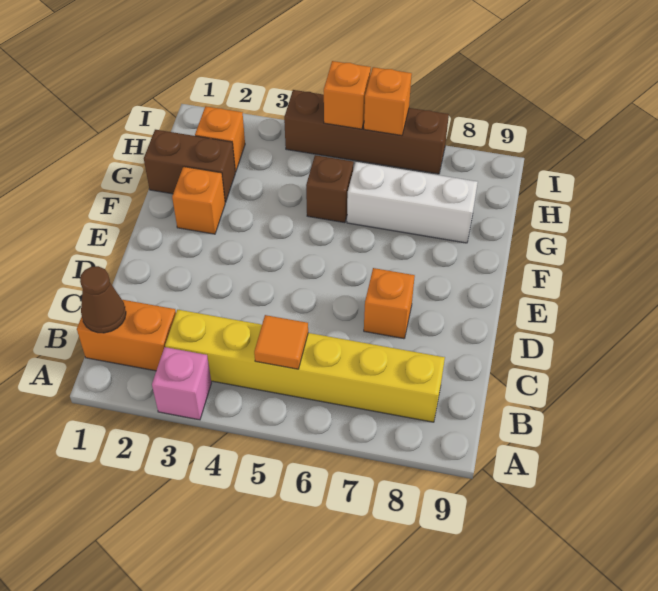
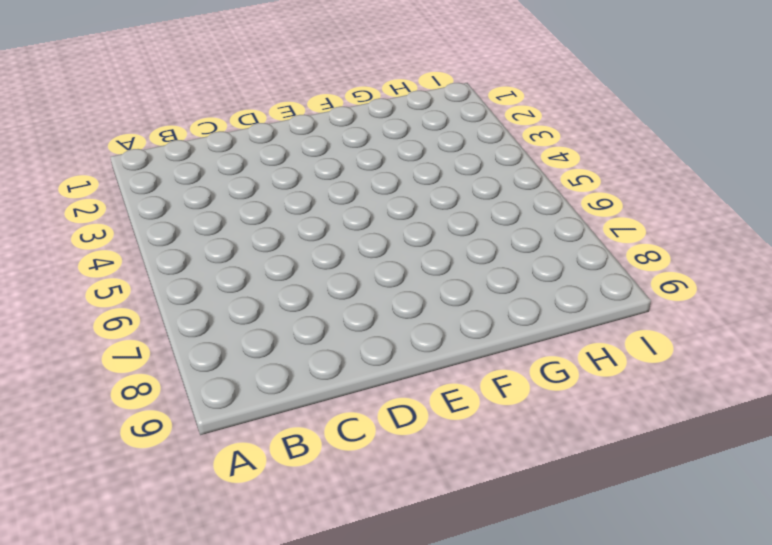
none -> pink brick A3 level 1
none -> orange brick B1:B2 level 1
none -> yellow brick B3:B8 level 1

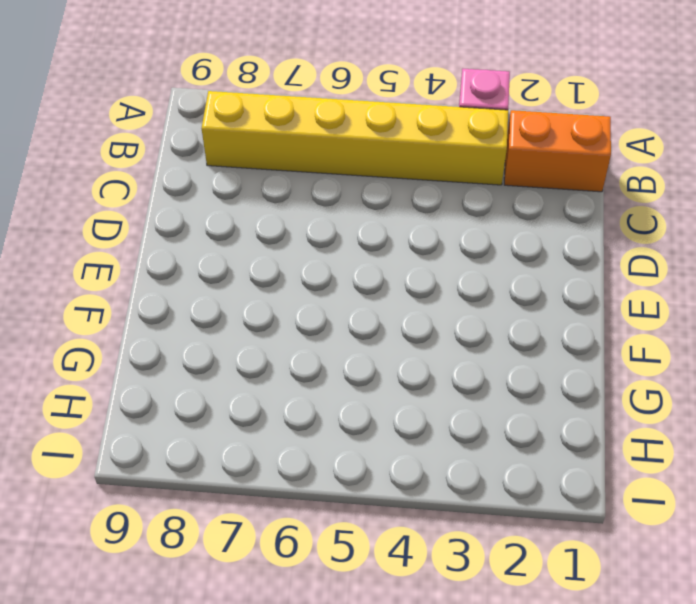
none -> orange brick D7 level 1
none -> orange brick F2 level 1
none -> brown brick G1:G2 level 1

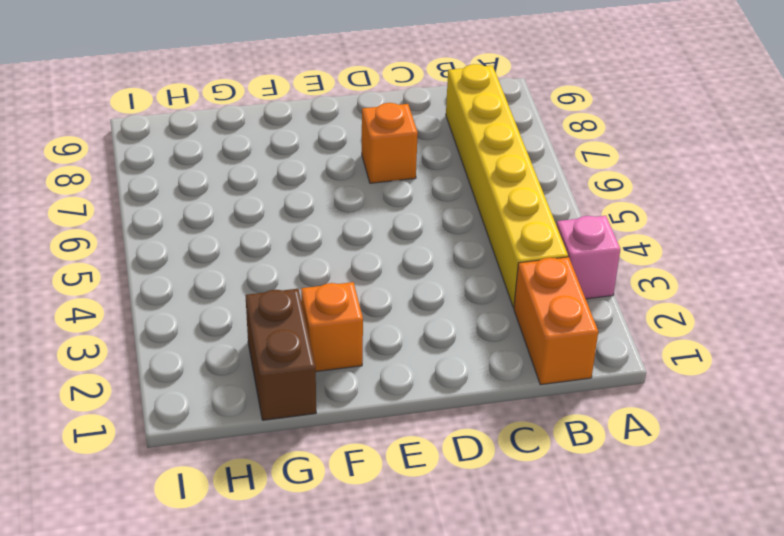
none -> brown brick G5 level 1
none -> white brick G6:G8 level 1
none -> orange brick H2 level 1

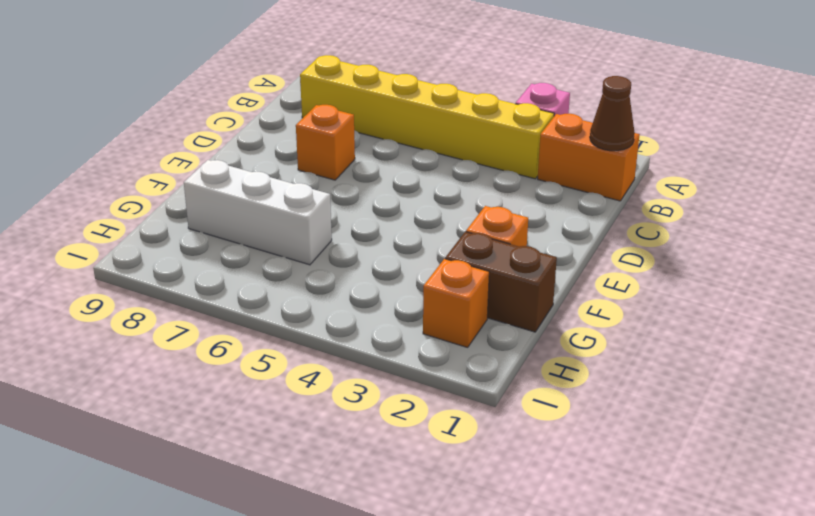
none -> brown brick G5 level 1
none -> brown brick I4:I7 level 1
none -> orange tile B5 level 2

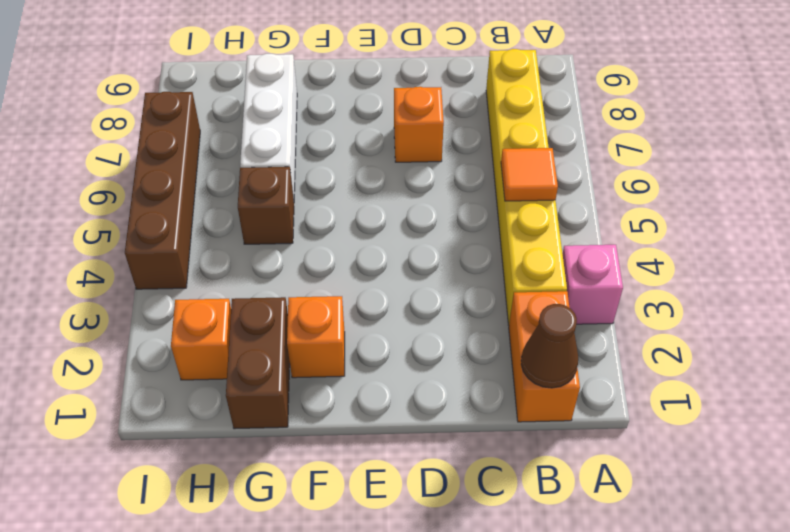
none -> orange brick I5 level 2
none -> orange brick I6 level 2

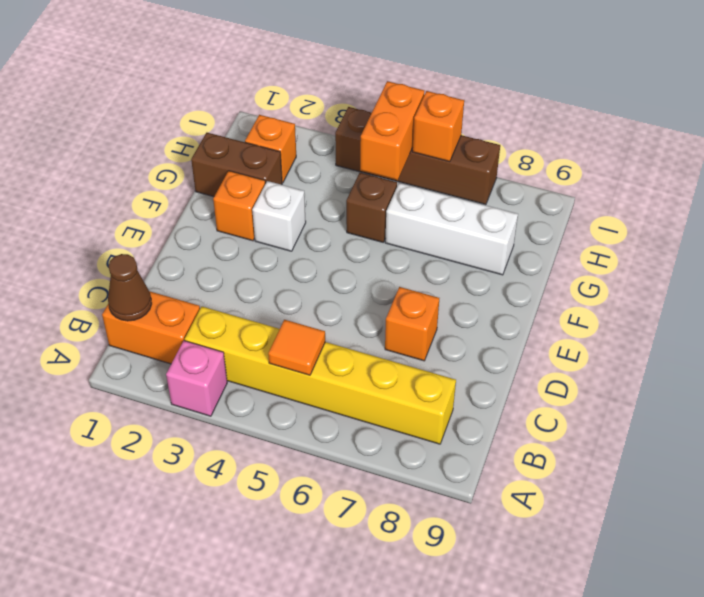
white brick F3 level 1 -> none
orange brick H5:I5 level 2 -> orange brick I5 level 2

